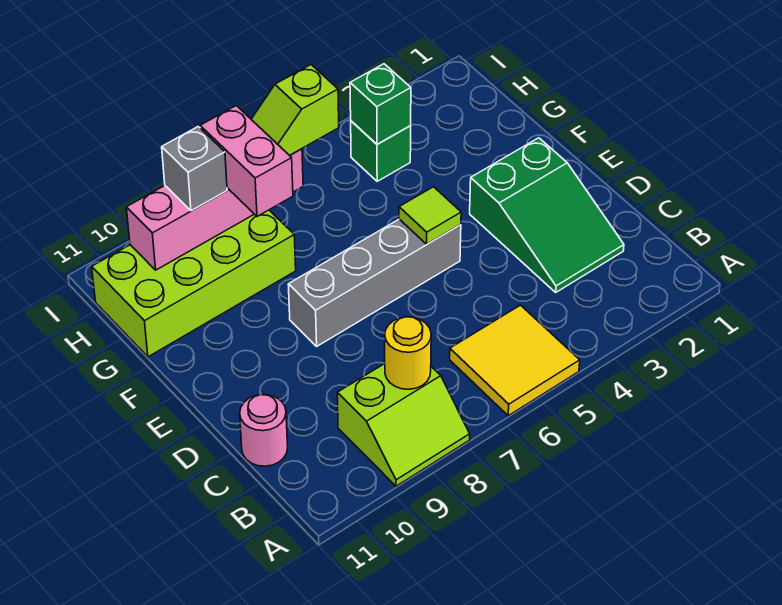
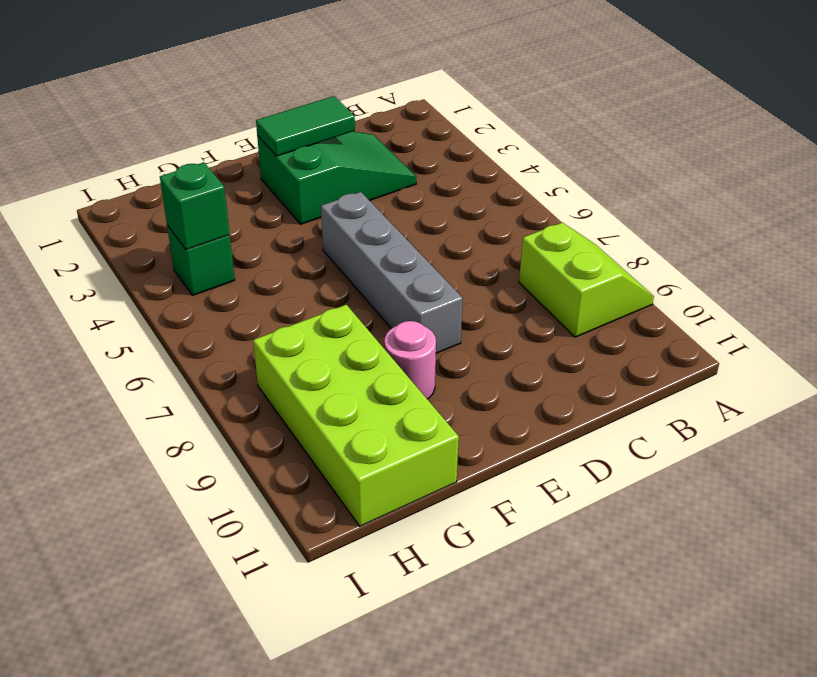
green tile D2:E2 level 2 -> none
pink round brick F9 level 1 -> pink round brick C11 level 1
none -> yellow tile A5:B6 level 1
none -> yellow round brick B8 level 2
none -> lime tile E5 level 2

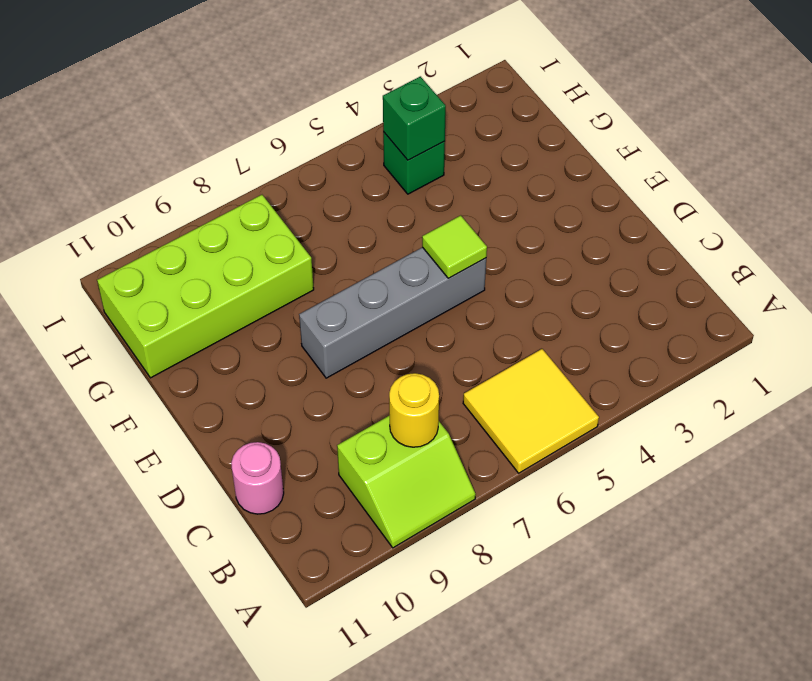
none -> green slope C2:E3 level 1 top E
none -> pink brick H7:H10 level 2
none -> pink brick G8:H8 level 3

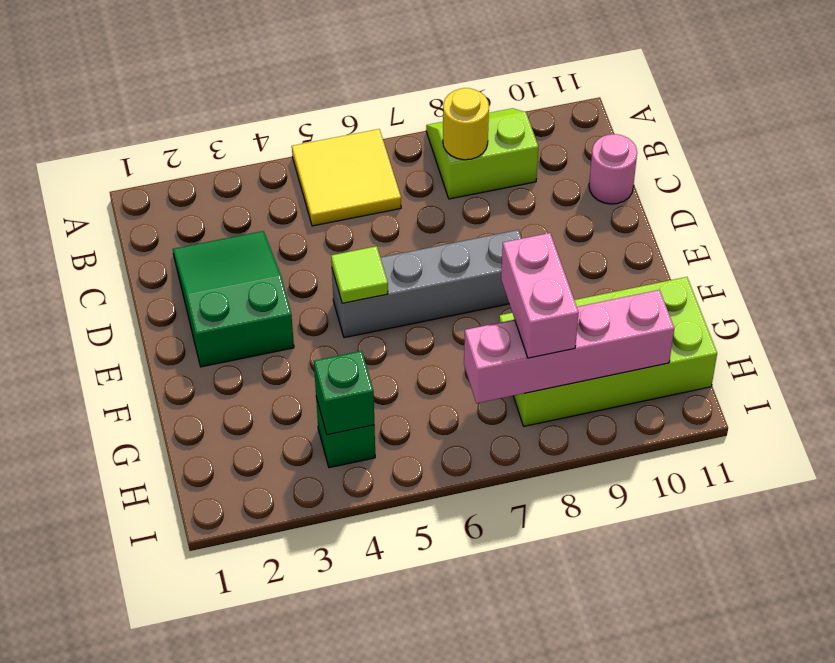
none -> lime slope H6:H7 level 3 top 6
none -> grey brick H9 level 3

